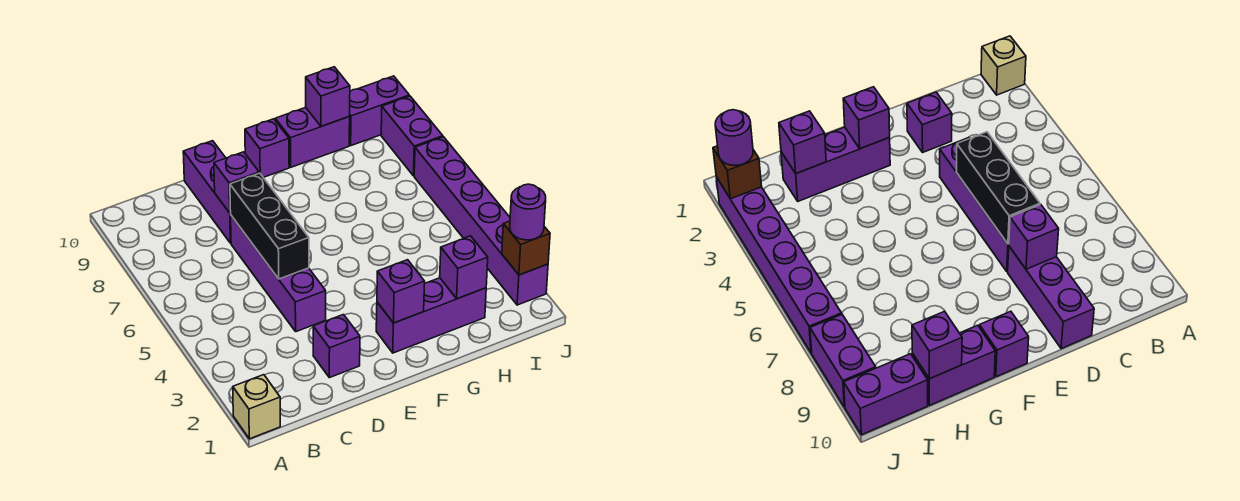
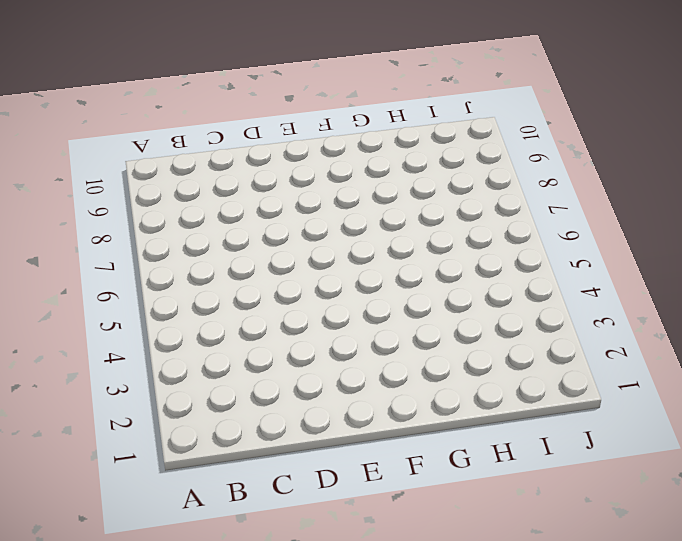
none -> tan brick A1 level 1
none -> purple brick D2 level 1
none -> purple brick D4:D7 level 1

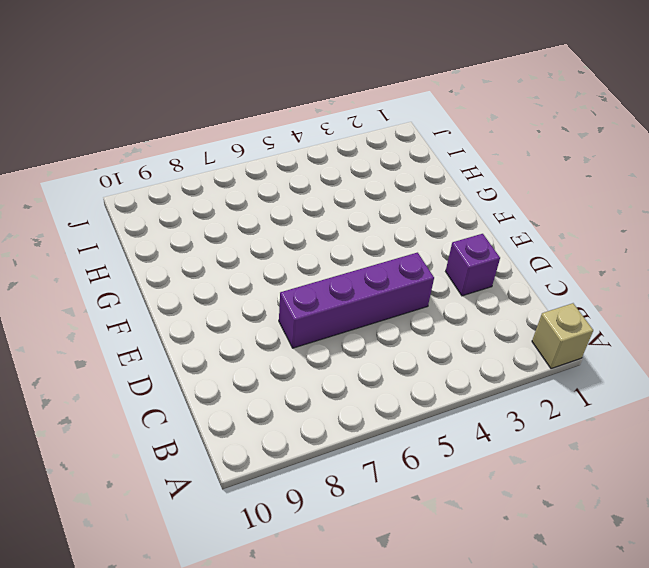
none -> purple brick D8:D10 level 1
none -> purple brick F2:H2 level 1
none -> purple brick F10 level 1

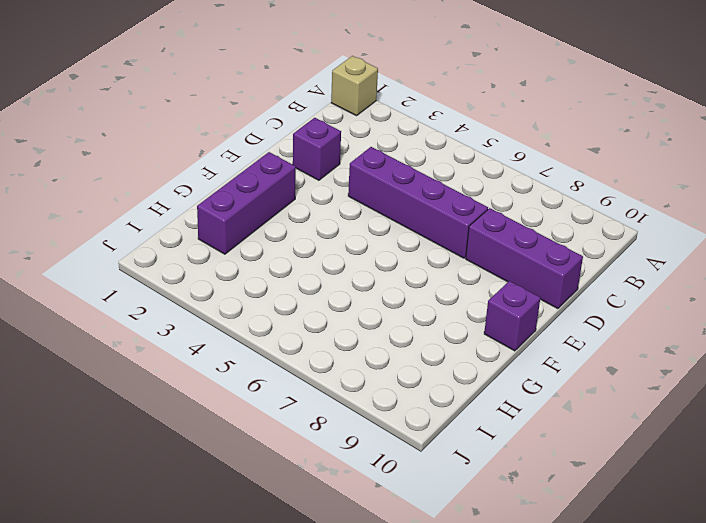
none -> purple brick G10:H10 level 1
none -> purple brick I10:J10 level 1
none -> purple brick J2:J7 level 1

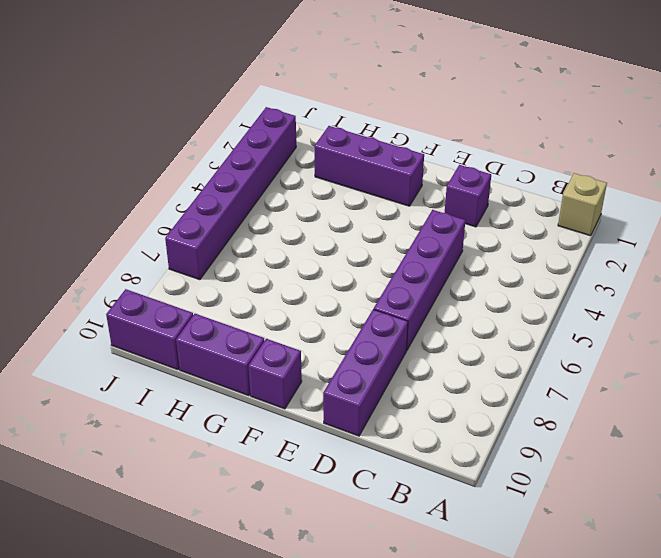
none -> purple brick J8:J9 level 1
none -> black brick D5:D7 level 2
none -> purple brick D8 level 2

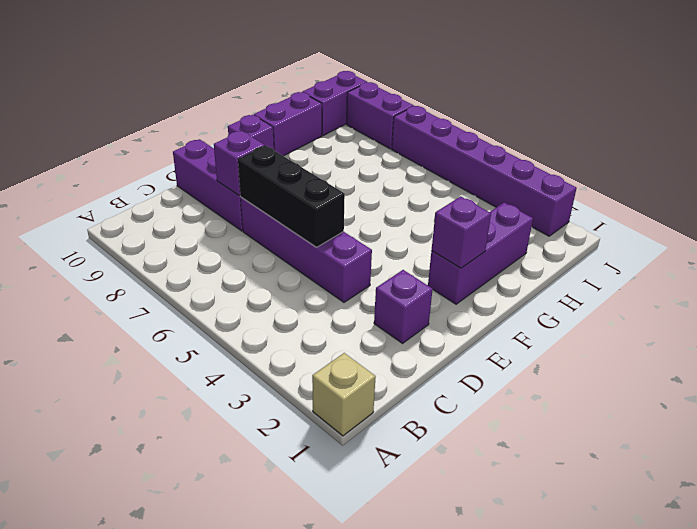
none -> purple brick H2 level 2
none -> purple brick H10 level 2
none -> brown brick J2 level 2

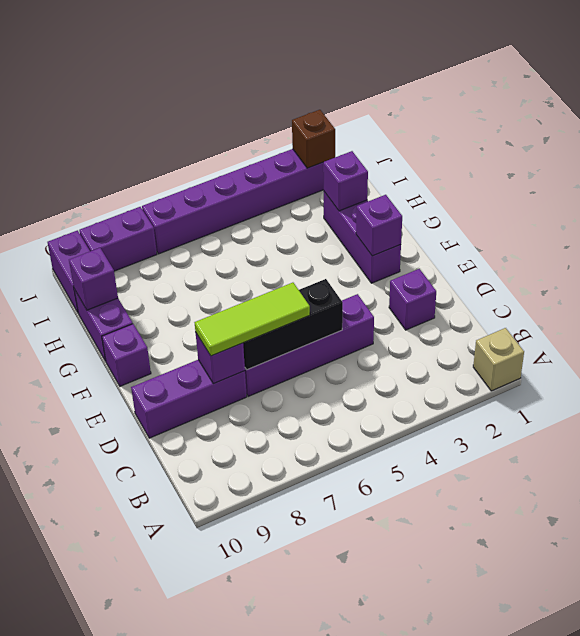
lime tile D6:D8 level 3 -> none
none -> purple round brick J2 level 3

